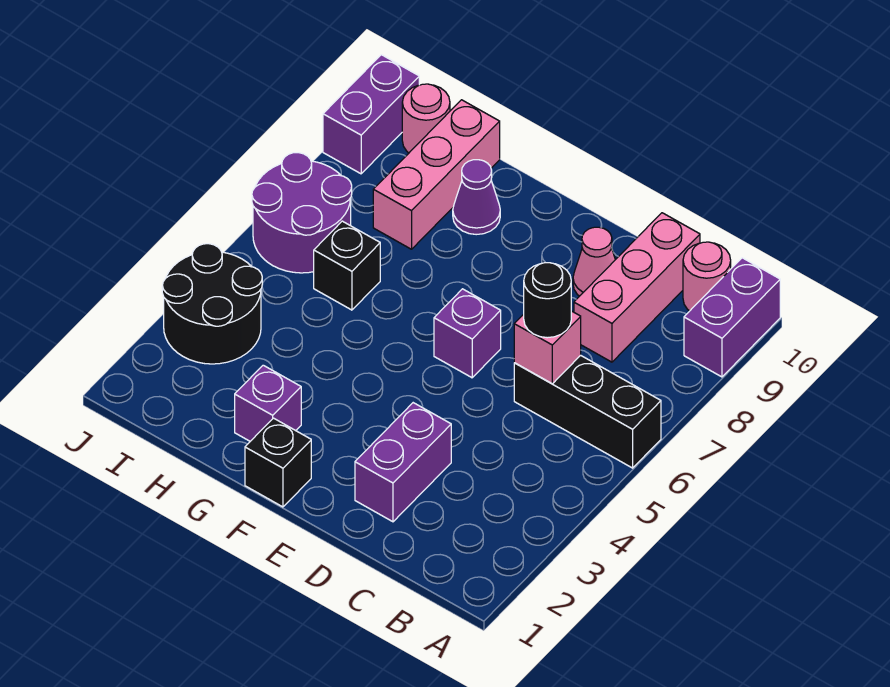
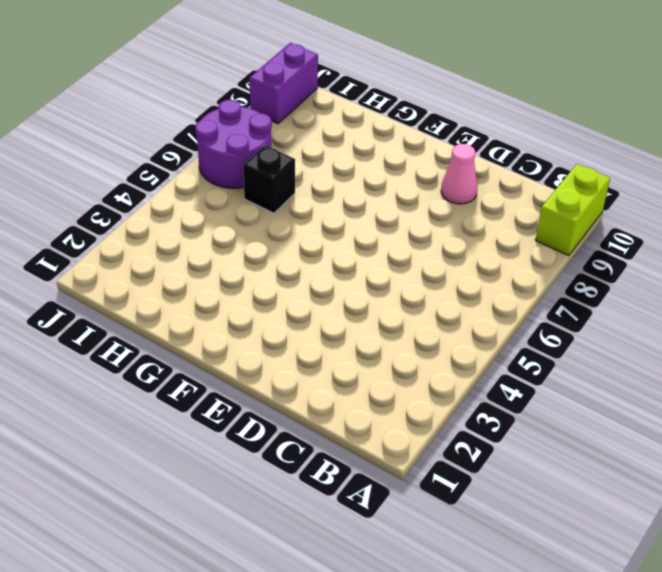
lime brick A9:A10 level 1 -> purple brick A9:A10 level 1
none -> black brick A6:C6 level 1
none -> pink round brick B10 level 1
none -> pink brick C8:C10 level 1

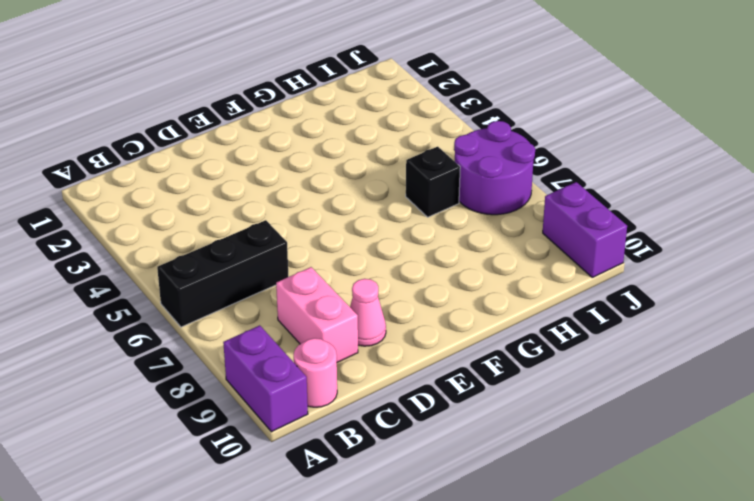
pink brick C8:C9 level 1 -> pink brick C8:C10 level 1
none -> purple brick D2:D3 level 1
none -> purple brick E6 level 1
none -> black brick F1 level 1

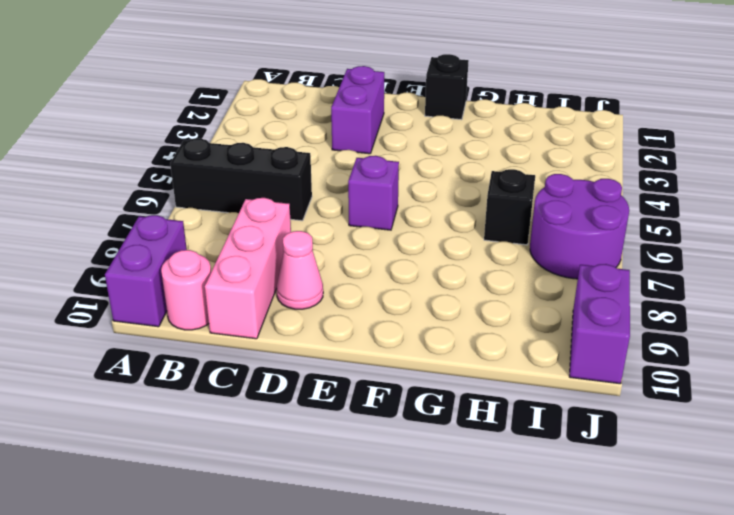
none -> purple brick G2 level 1
none -> purple cone G9 level 1
none -> pink brick H8:H10 level 1

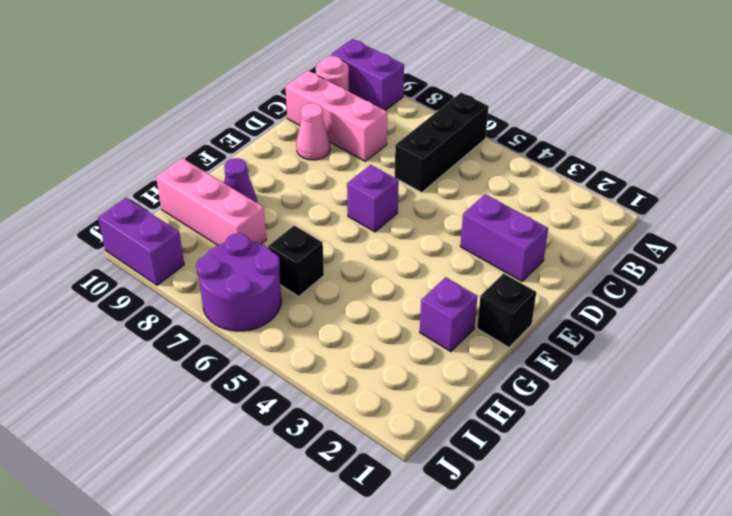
none -> black round brick I3:J4 level 1
none -> pink round brick I10 level 1
none -> pink brick C6 level 2

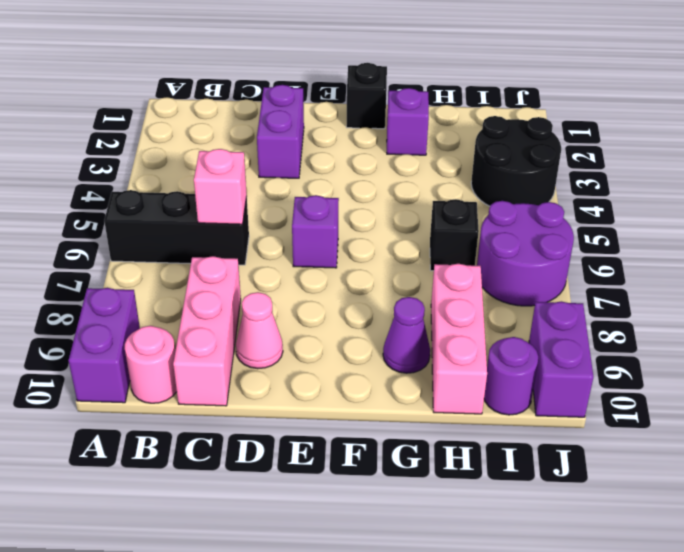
purple round brick I10 level 1 -> pink round brick I10 level 1
none -> black round brick C6 level 3

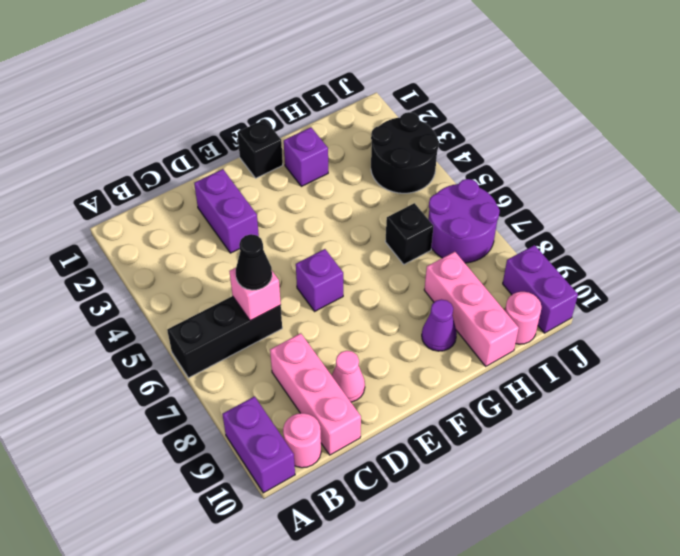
black cone C6 level 3 -> black round brick C6 level 3

